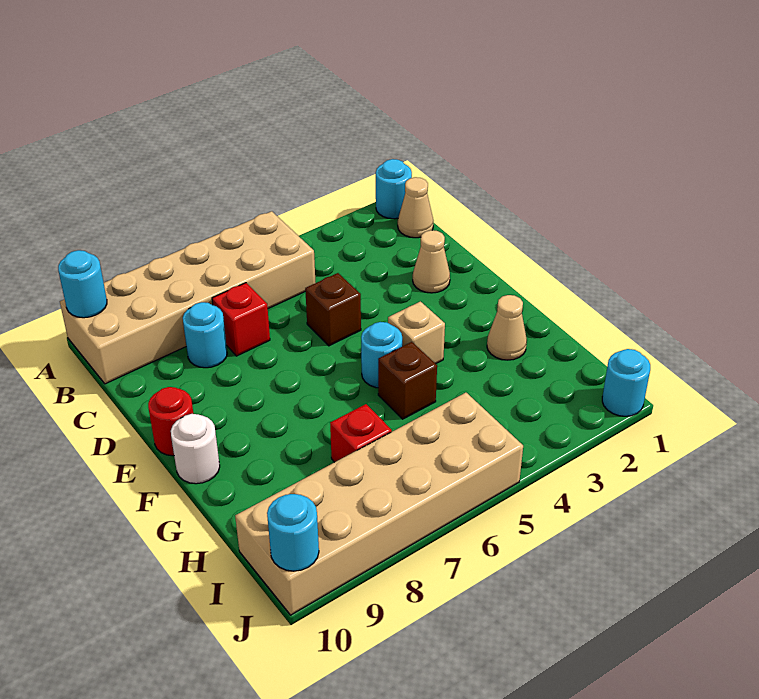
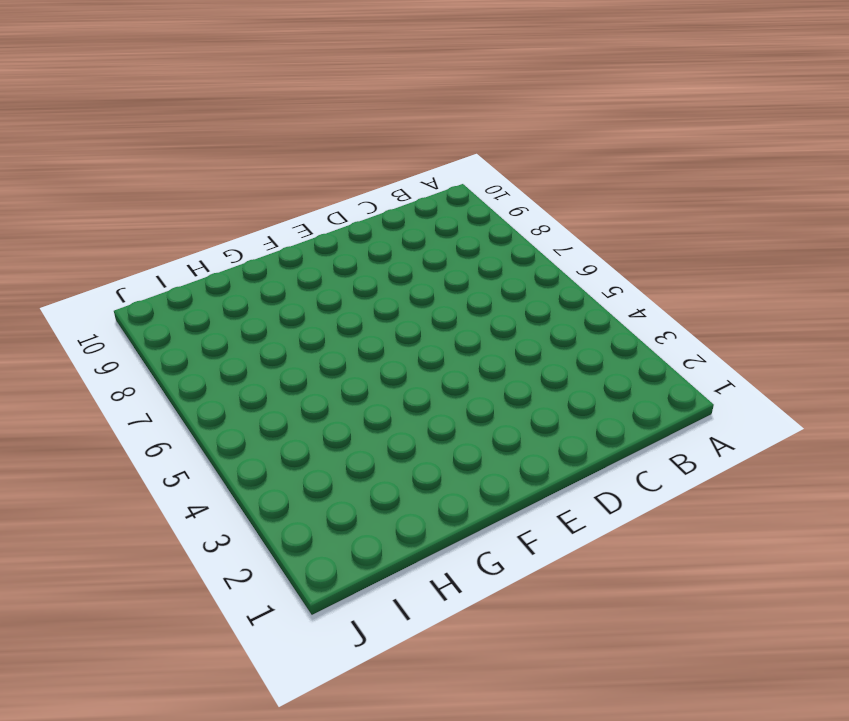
none -> cyan round brick A1 level 1
none -> tan brick A5:B10 level 1
none -> tan cone B1 level 1

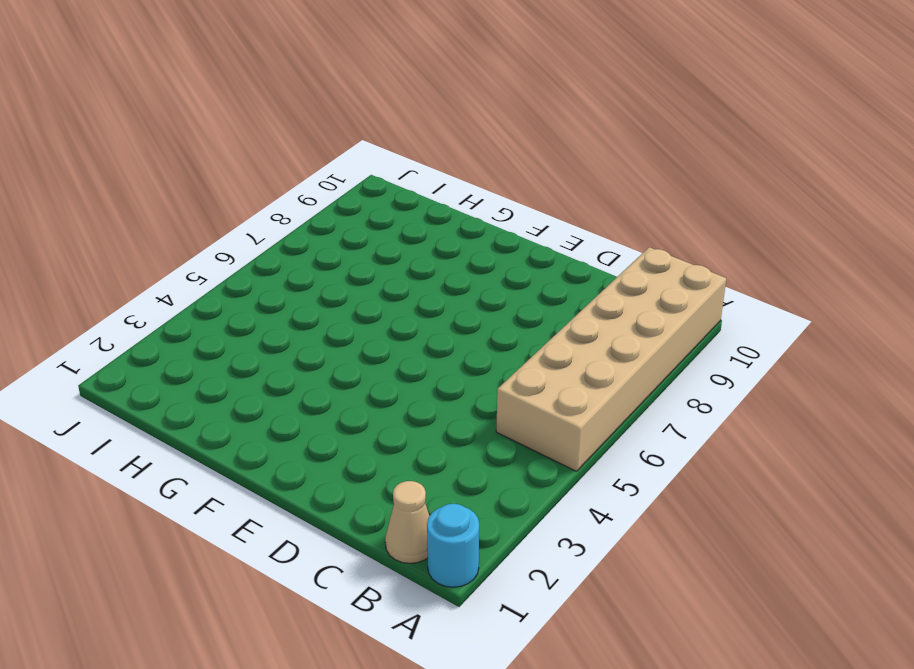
none -> red brick C7 level 1
none -> cyan round brick C8 level 1
none -> tan cone D2 level 1

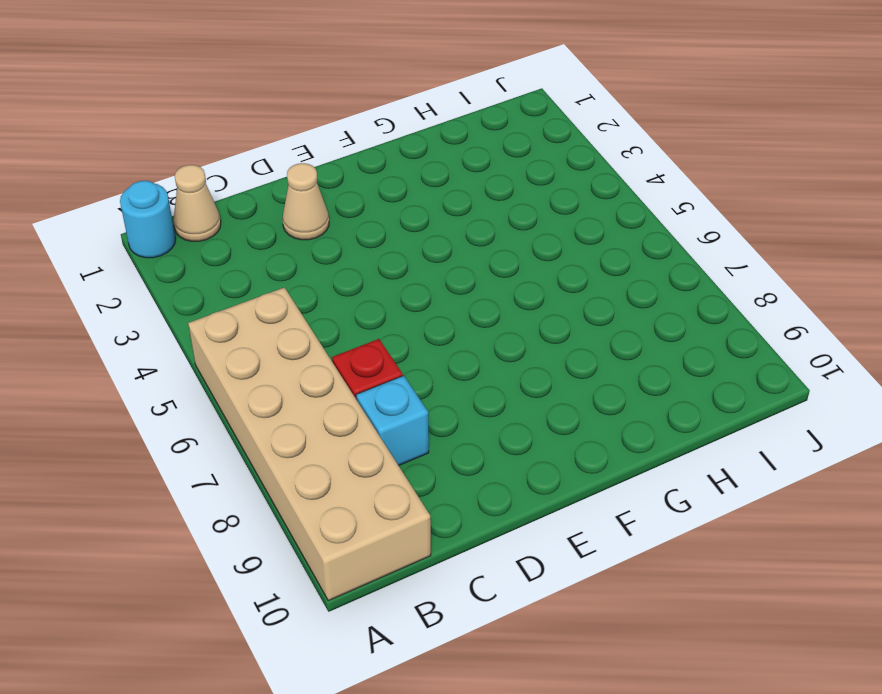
cyan brick C8 level 1 -> cyan round brick C8 level 1
none -> brown brick D5 level 1
none -> red round brick E10 level 1
none -> tan brick F4 level 1

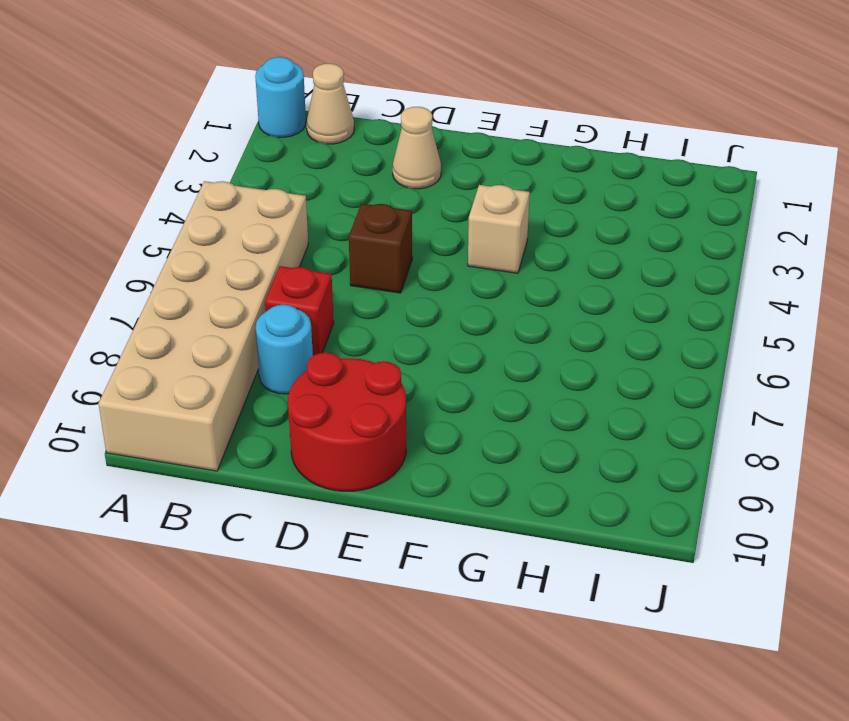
red round brick D9:E10 level 1 -> red round brick E10 level 1
none -> cyan round brick F5 level 1
none -> white round brick F10 level 1
none -> tan cone G2 level 1

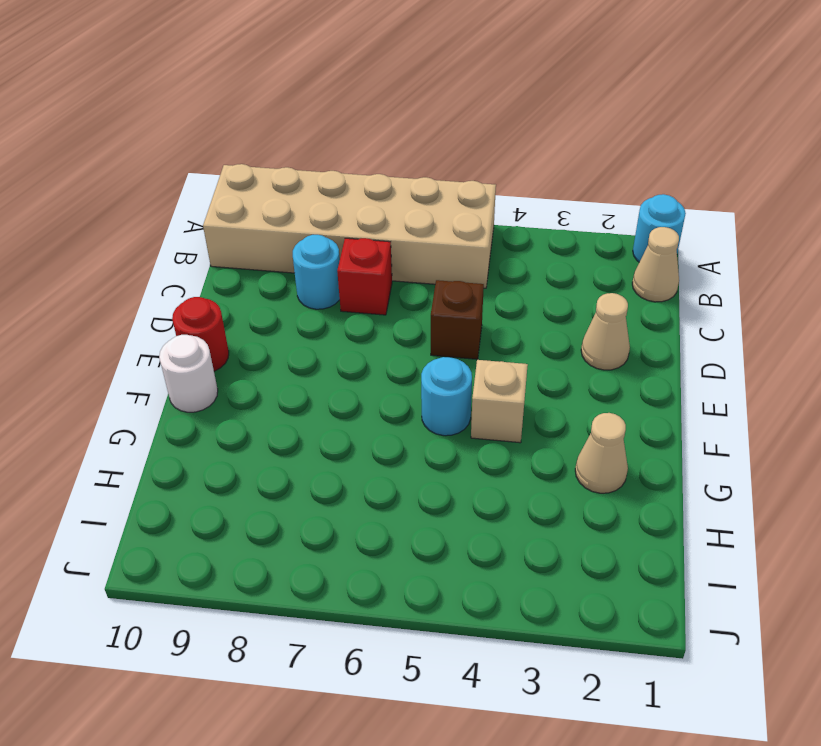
none -> brown brick G5 level 1
none -> red brick H7 level 1
none -> tan brick I5:J10 level 1

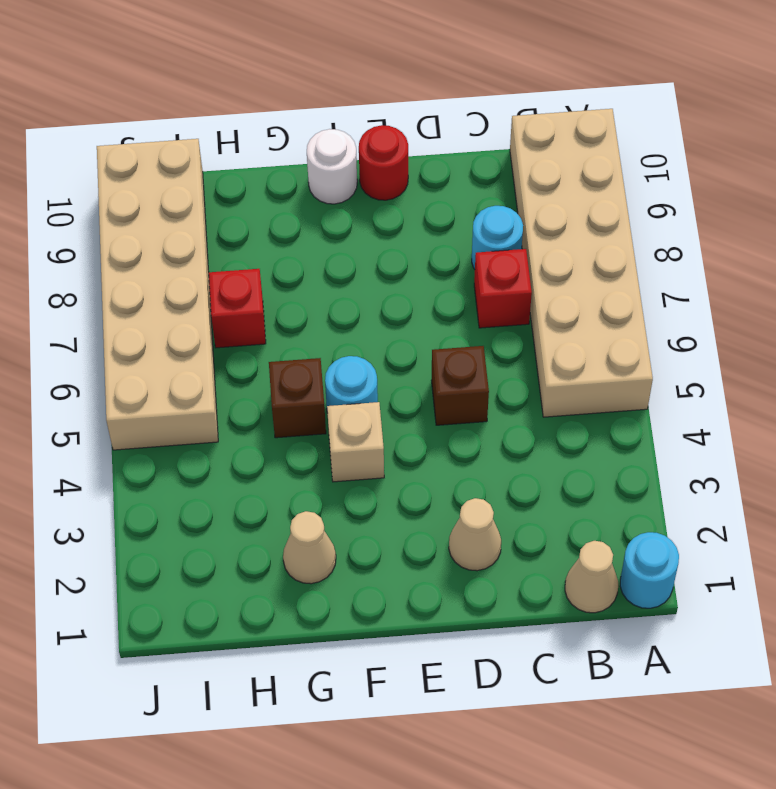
none -> cyan round brick J1 level 1
none -> cyan round brick A10 level 2
none -> cyan round brick J10 level 2

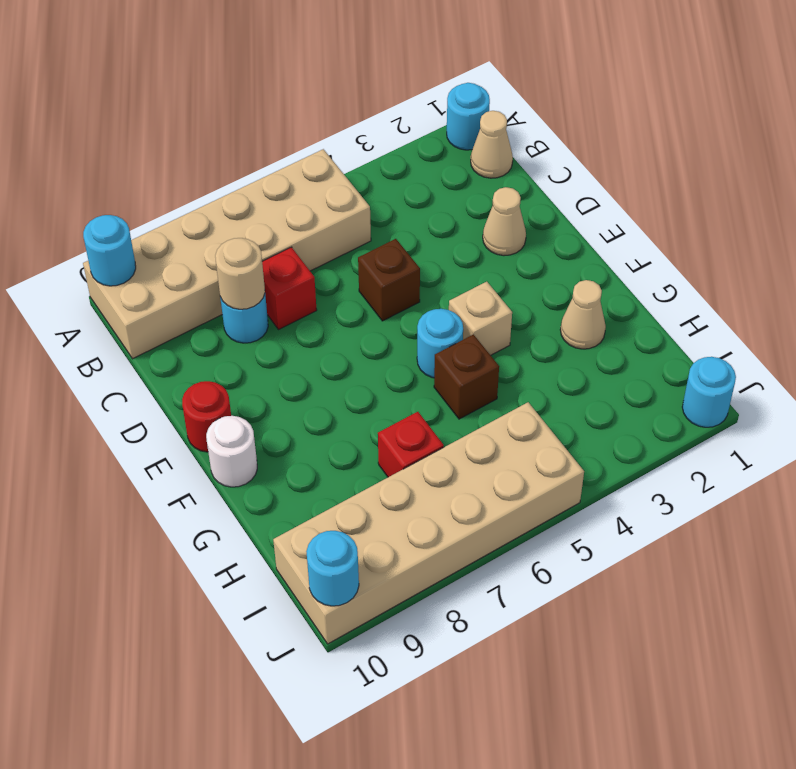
tan round brick C8 level 2 -> none

